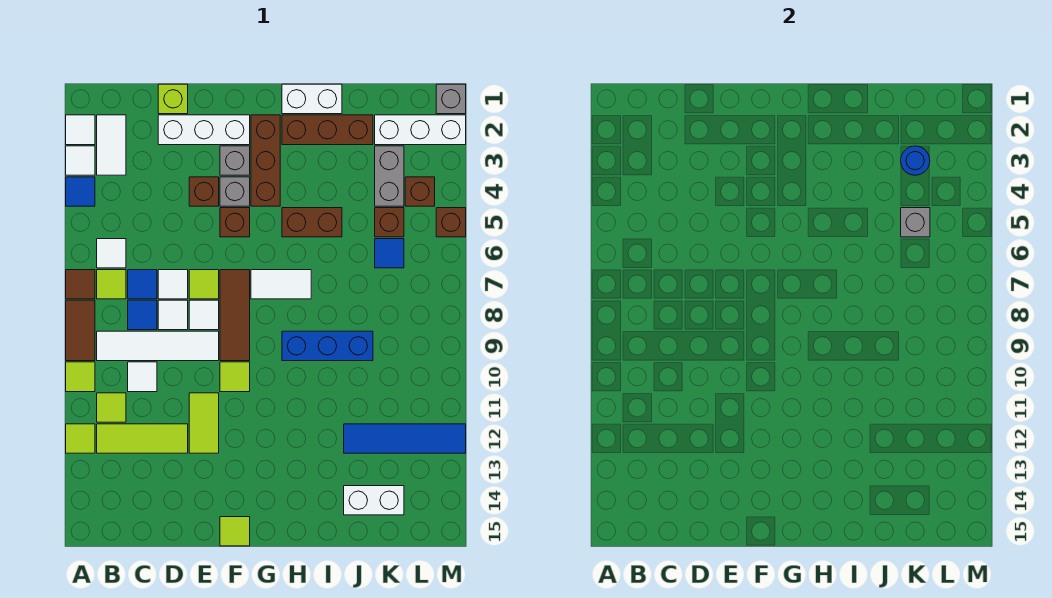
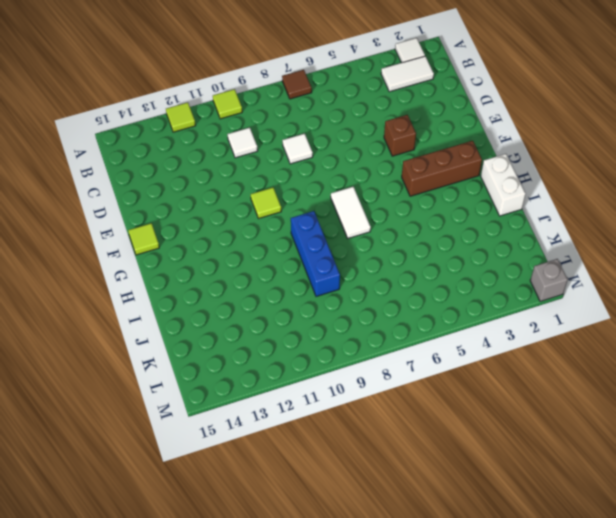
none -> white tile A3 level 1
none -> blue tile A4 level 1
none -> brown tile A8:A9 level 1
none -> white tile B6 level 1

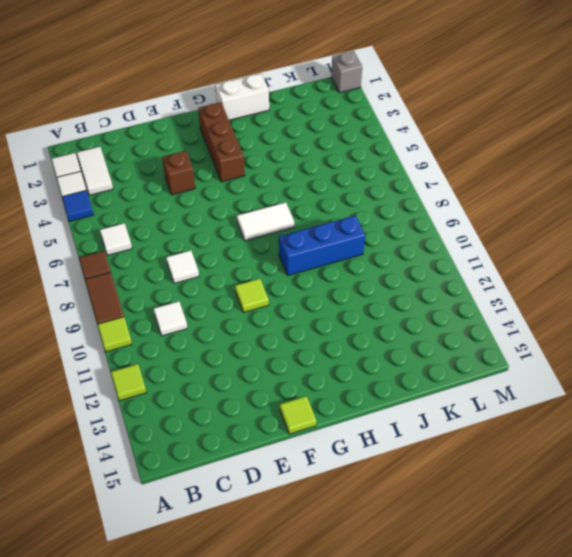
none -> lime tile B7 level 1
none -> white tile B9:E9 level 1
none -> lime tile B11 level 1
none -> lime tile B12:D12 level 1

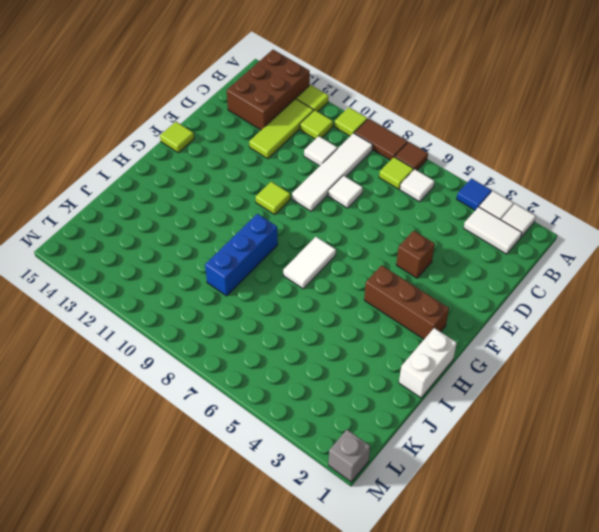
brown brick A13:C14 level 1 -> none
none -> blue tile C7 level 1
none -> blue tile C8 level 1
none -> lime brick D1 level 1
none -> white brick D2:F2 level 1

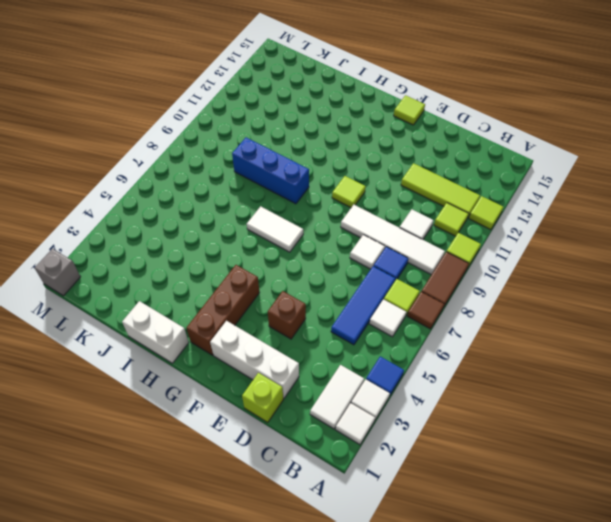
blue tile C5:C7 level 1 -> blue tile C7 level 1
none -> white tile D7 level 1
none -> lime tile E7 level 1
none -> white tile E8 level 1
none -> lime tile E11:E12 level 1

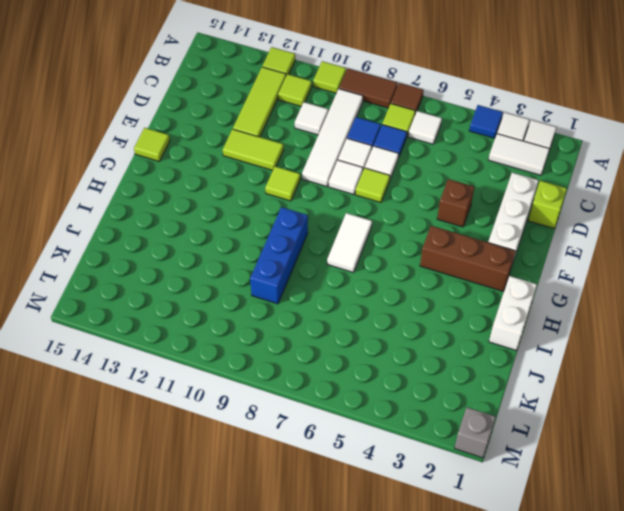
none -> grey brick F3 level 1
none -> grey brick F4 level 1
none -> brown brick F5 level 1
none -> brown tile F7:F9 level 1

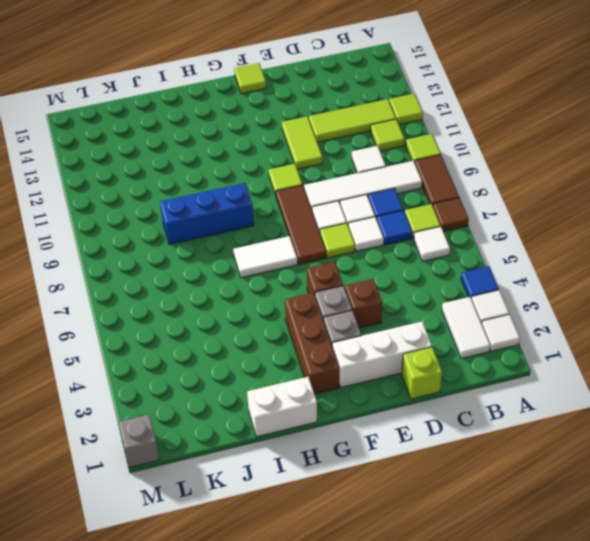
none -> brown brick H2:J2 level 1
none -> brown brick H5:I5 level 1
none -> blue tile J12:M12 level 1
none -> white brick J14:K14 level 1

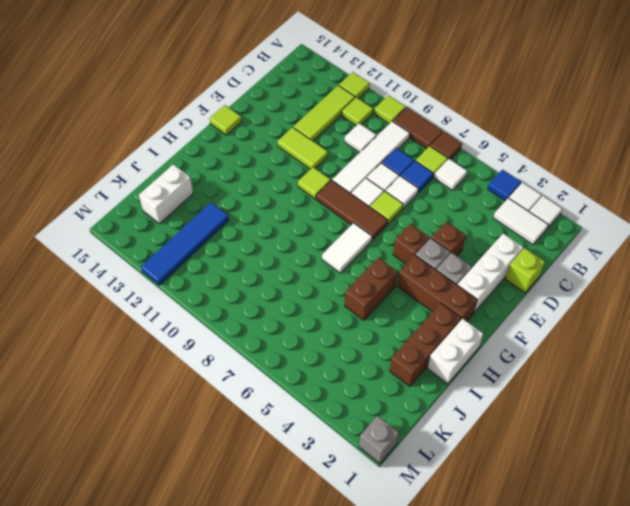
none -> blue brick H9:J9 level 1
none -> white brick K2:M2 level 1
none -> grey brick K3:K4 level 1
none -> brown brick K5 level 1

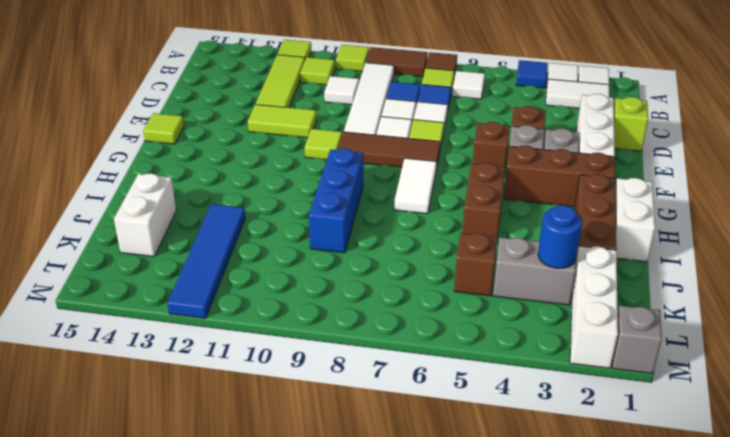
none -> blue tile K6 level 1
none -> brown brick L4 level 1
none -> brown brick M5 level 1
none -> grey brick K5 level 2

